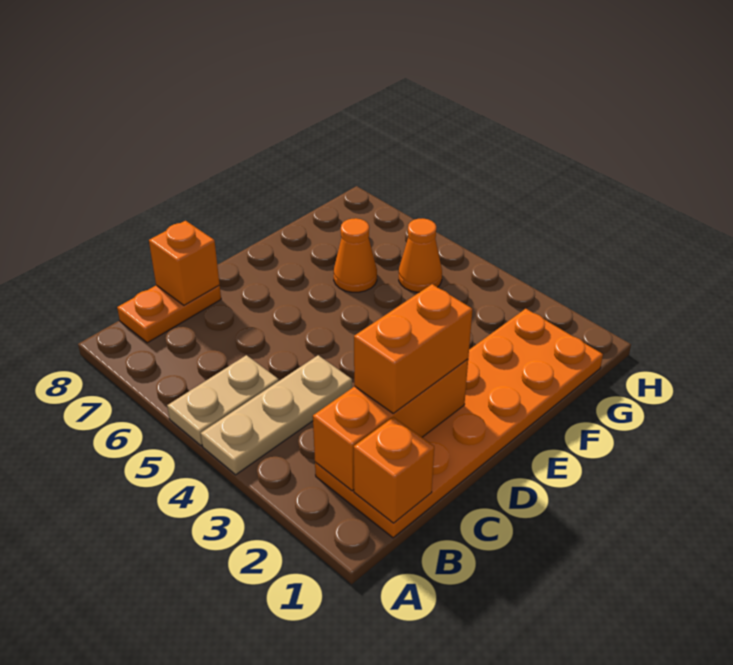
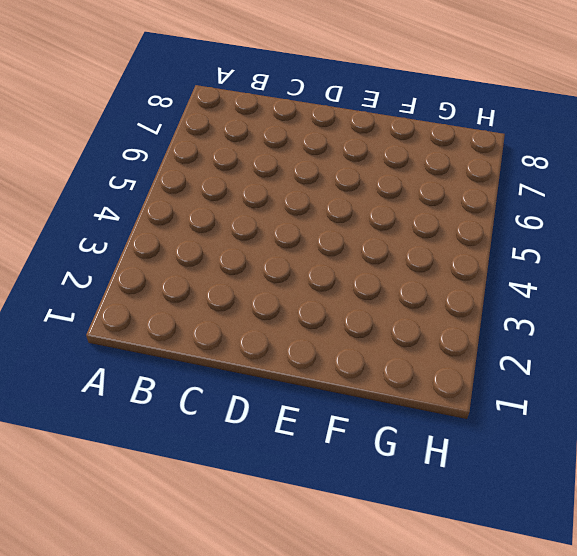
none -> tan plate A4:C4 level 1
none -> tan plate A5:B5 level 1

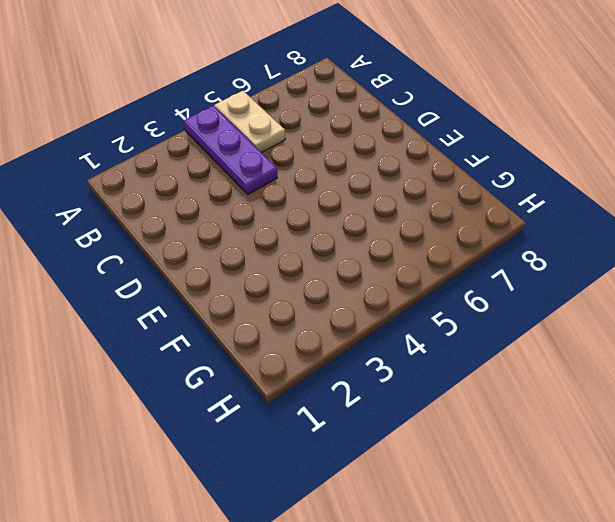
purple plate A4:C4 level 1 -> tan plate A4:C4 level 1
none -> orange plate B1:G2 level 1
none -> orange plate B8:C8 level 1

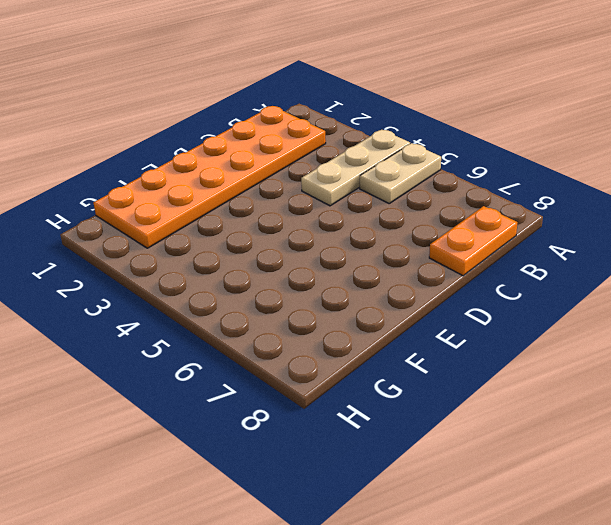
none -> orange cone F6 level 1
none -> orange cone G5 level 1

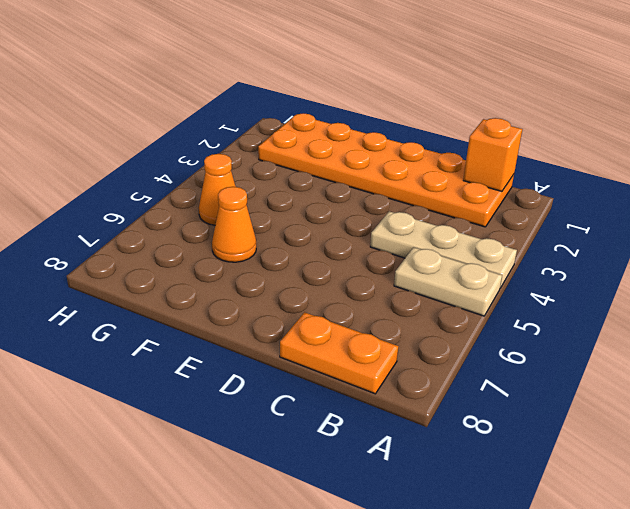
none -> orange brick B2:D2 level 2
none -> orange brick C8 level 2

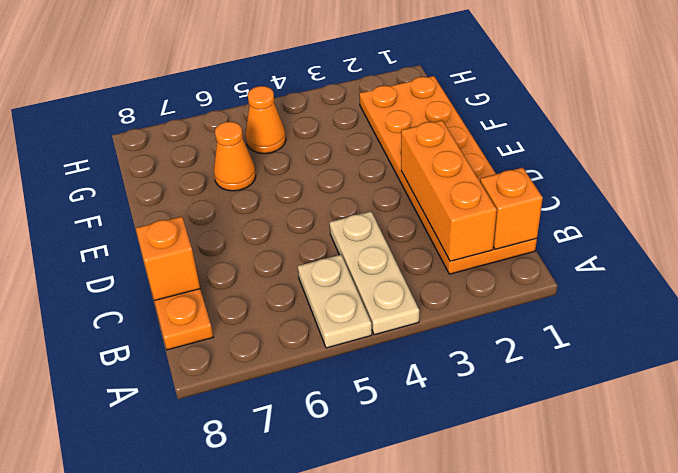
none -> orange brick C2:D2 level 3

